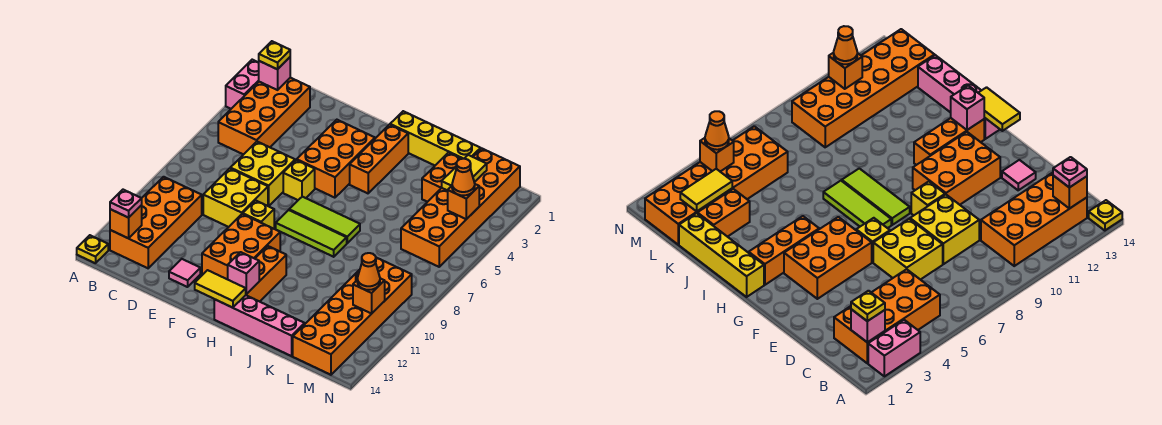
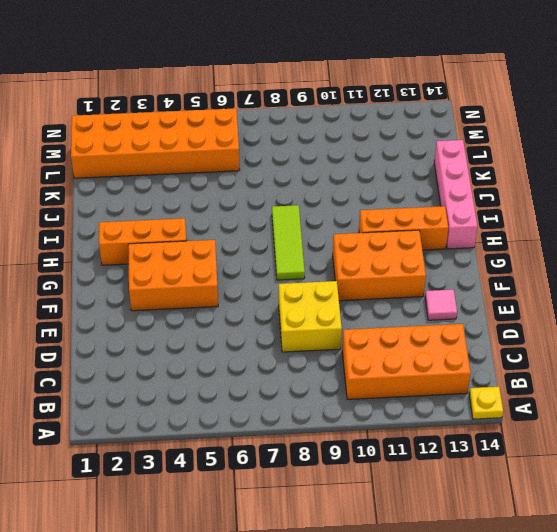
none -> pink brick A2:A3 level 1
none -> orange brick B2:C5 level 1
none -> yellow brick D6:E7 level 1
none -> yellow brick F6 level 1

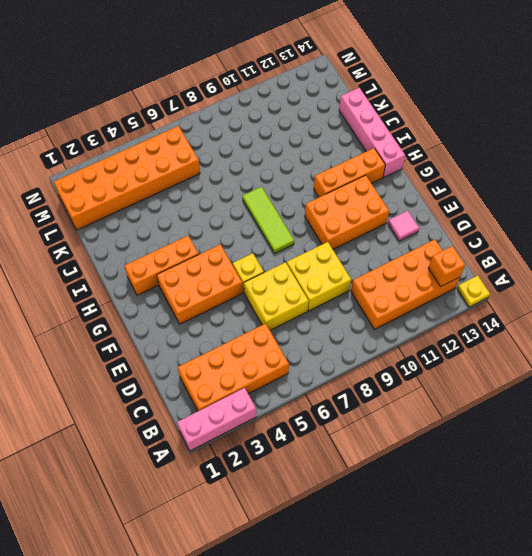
pink brick A1:A3 level 1 -> pink brick A2:A3 level 1
none -> yellow brick F9 level 1
none -> lime tile G7:I7 level 1
none -> yellow brick H1:K1 level 1
none -> orange brick K2:K3 level 1

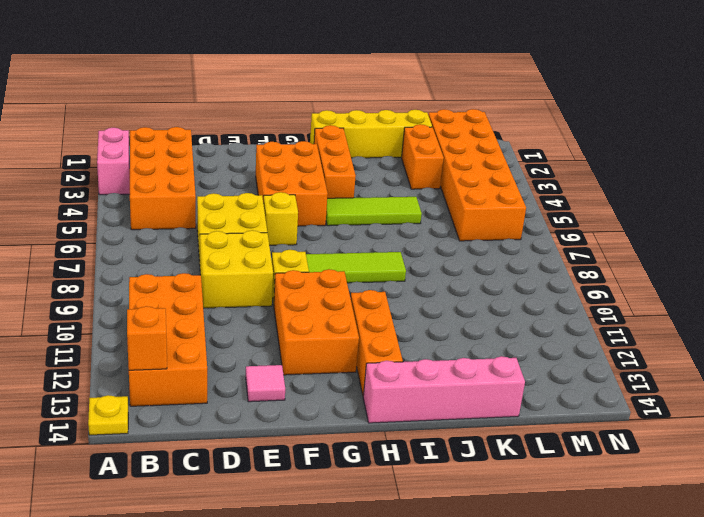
lime tile H5:J5 level 1 -> lime tile G7:I7 level 1
none -> orange brick L9:M14 level 1
none -> pink brick B2 level 2
none -> yellow tile G14:H14 level 2
none -> pink brick H13 level 2

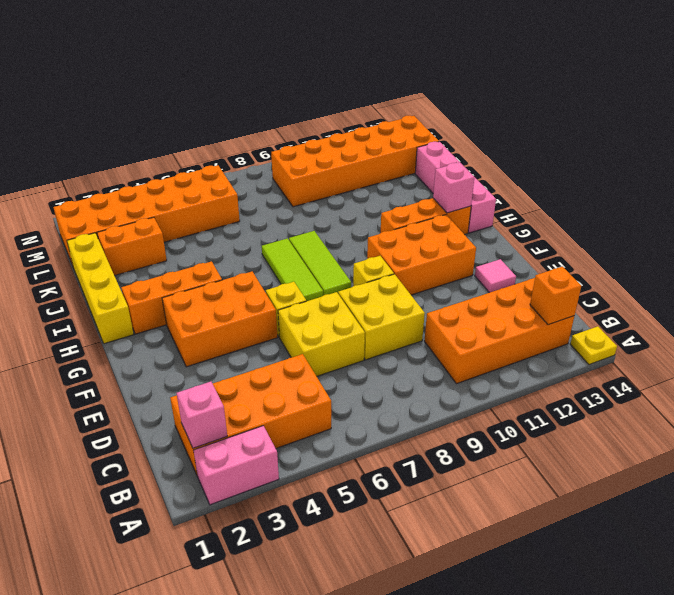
none -> yellow tile G14:H14 level 2
none -> yellow tile L2:L3 level 2
none -> orange brick M4 level 2
none -> orange brick M11 level 2

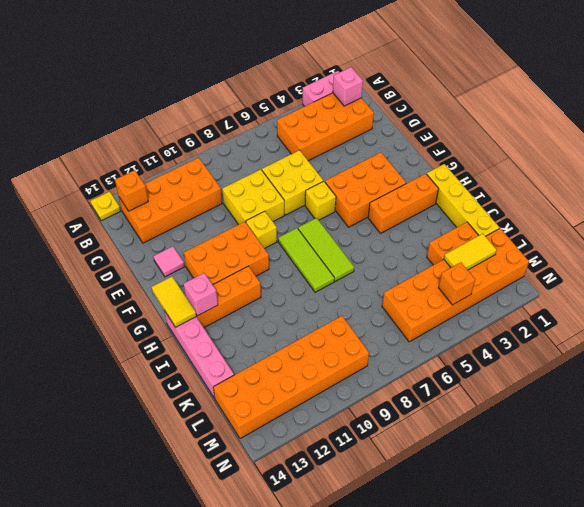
none -> orange brick M11 level 2
none -> yellow plate B2 level 3
none -> pink plate B13 level 3
none -> orange cone M4 level 3

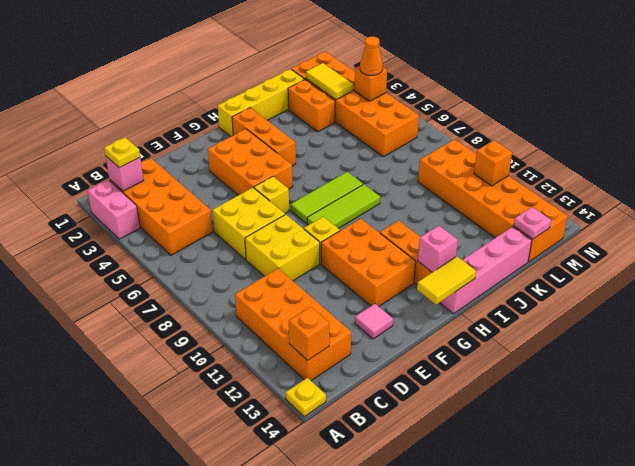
pink plate L14 level 2 -> pink plate B13 level 3
none -> orange cone M11 level 3

